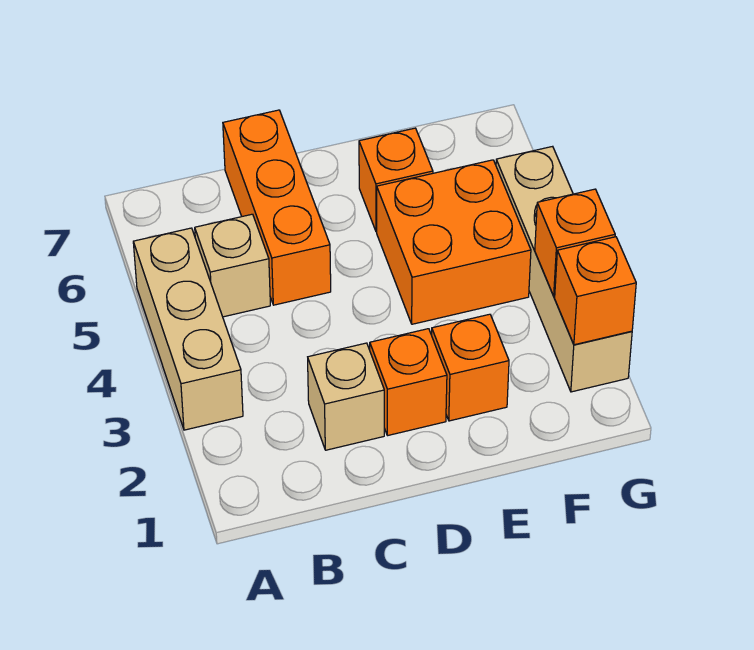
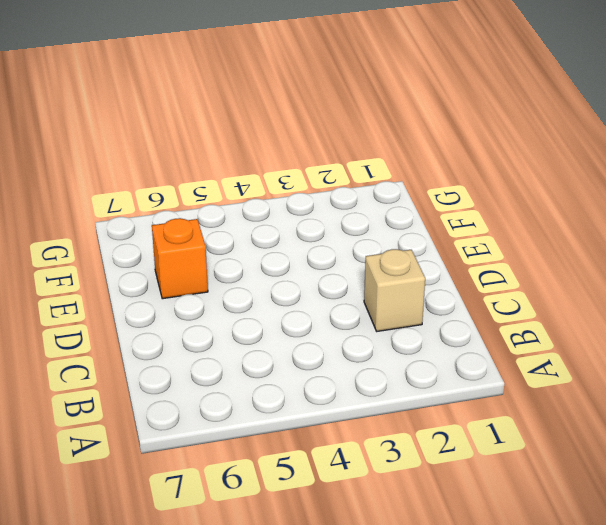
none -> tan brick A3:A5 level 1
none -> tan brick B5 level 1

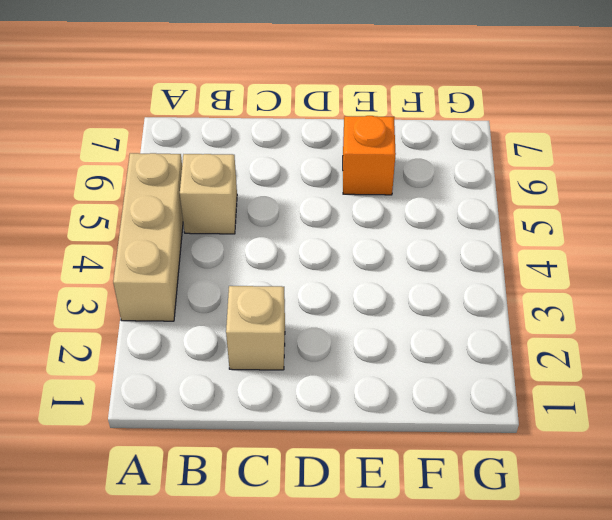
none -> orange brick C5:C7 level 1
none -> orange brick D2 level 1

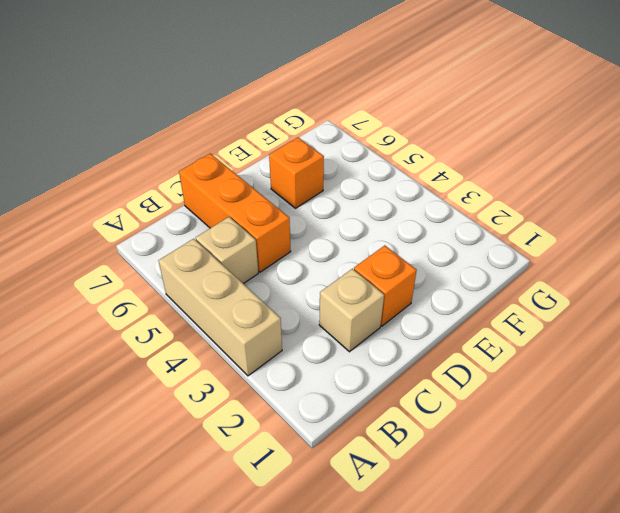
none -> orange brick E2 level 1
none -> orange brick E4:F5 level 1

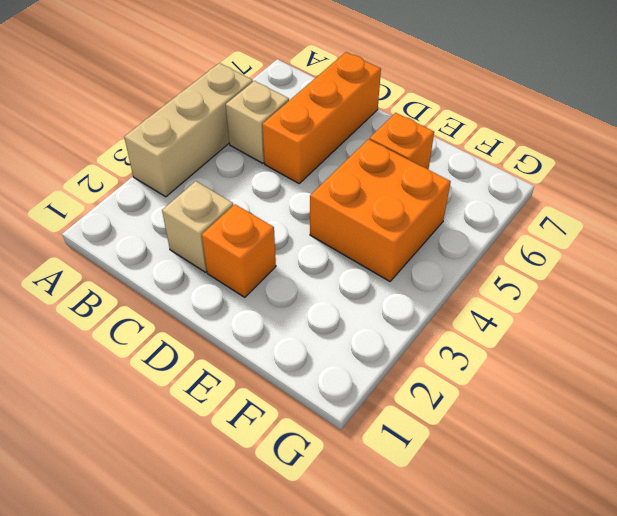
none -> orange brick E2 level 1
none -> tan brick G2:G5 level 1

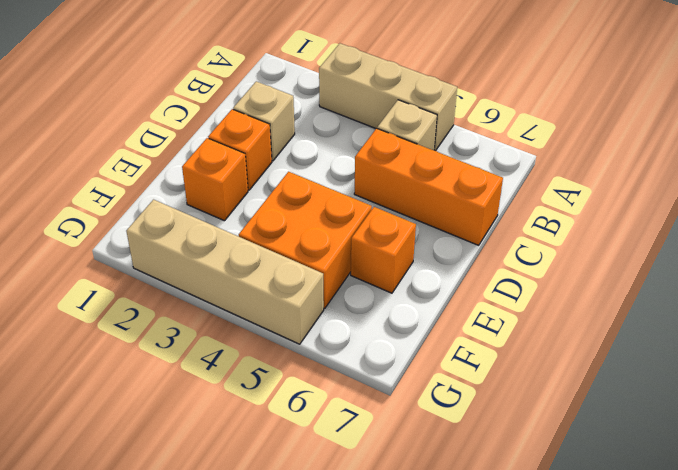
none -> orange brick G2 level 2
none -> orange brick G3 level 2

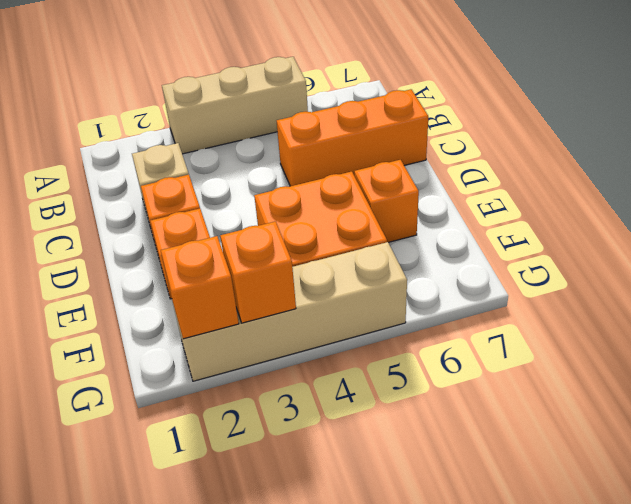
none -> tan brick B5 level 1

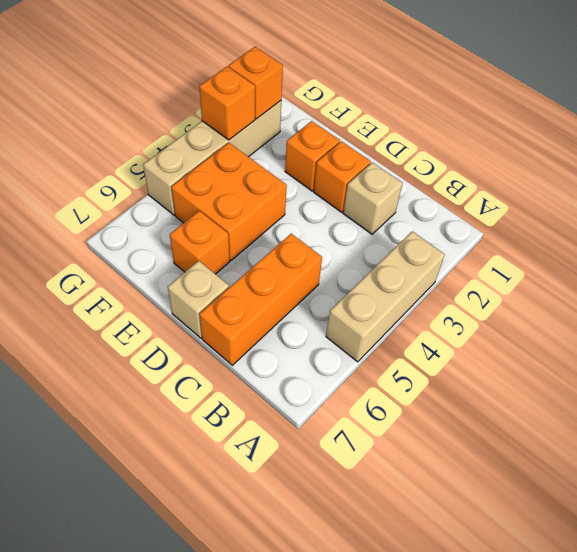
tan brick D7 level 1 -> tan brick B5 level 1

